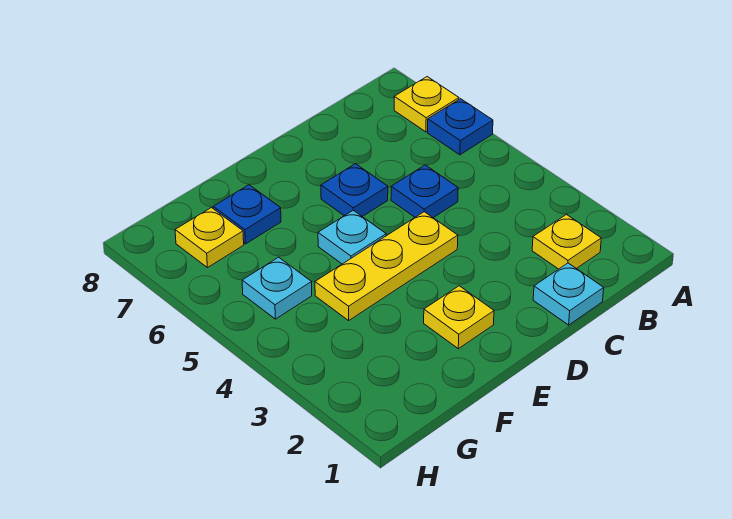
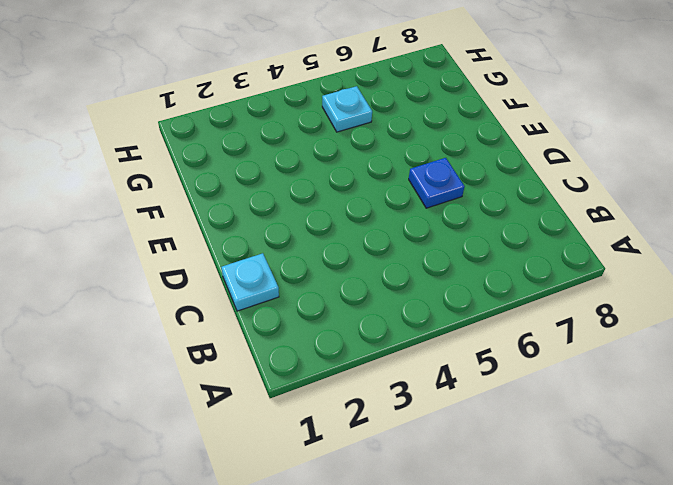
none -> blue plate A6 level 1
none -> yellow plate A7 level 1
none -> yellow plate B2 level 1

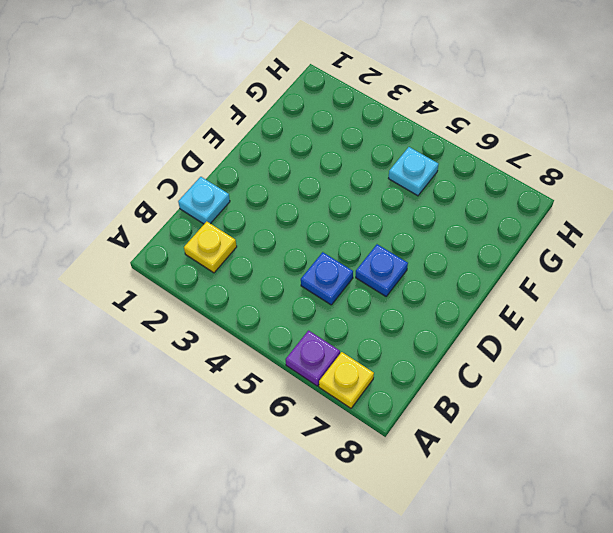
purple plate A6 level 1 -> blue plate A6 level 1
none -> yellow plate D4:F4 level 1
none -> yellow plate E2 level 1
none -> cyan plate E5 level 1

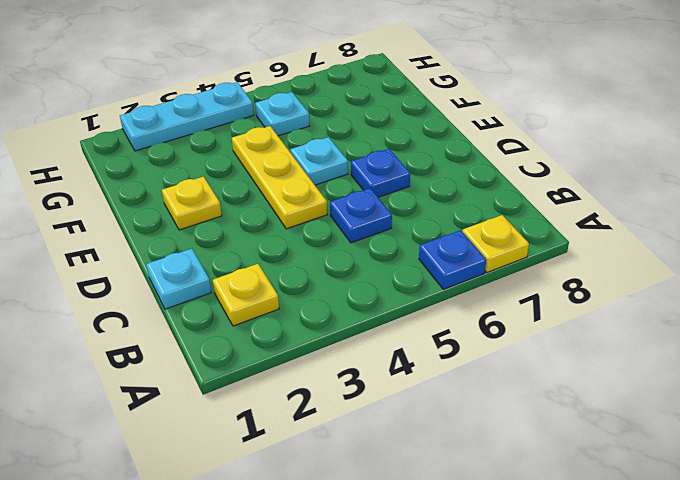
cyan plate H2:H4 level 1 -> none
none -> blue plate F7 level 1
none -> yellow plate G7 level 1

